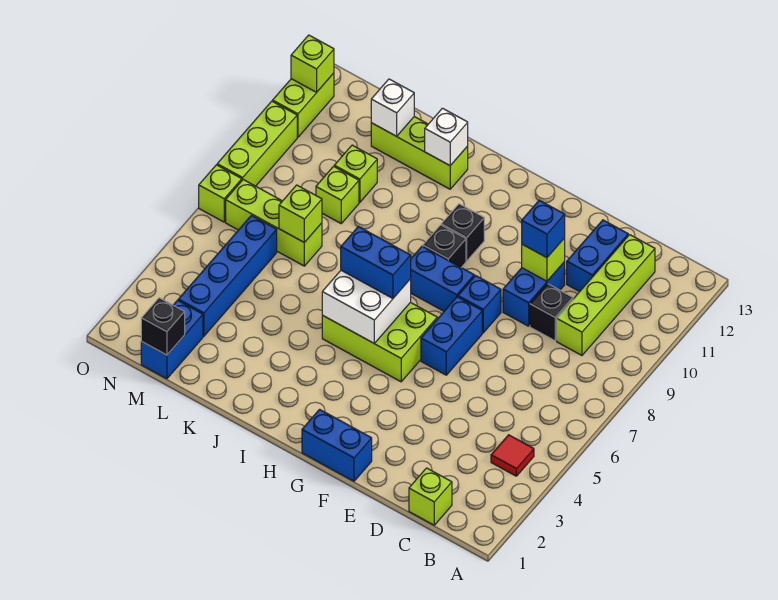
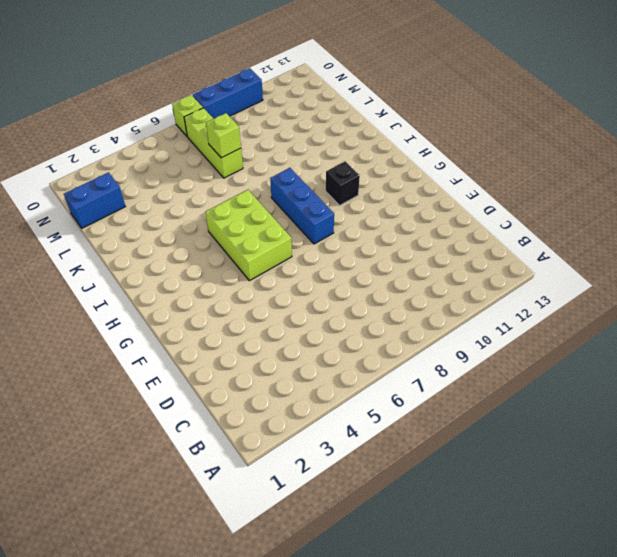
blue brick G8:I8 level 1 -> blue brick G8:H8 level 1
blue brick O8:O10 level 1 -> lime brick O8:O10 level 1
none -> red tile B4 level 1
none -> lime brick C1 level 1
none -> lime brick C9:C12 level 1
none -> black brick D9 level 1

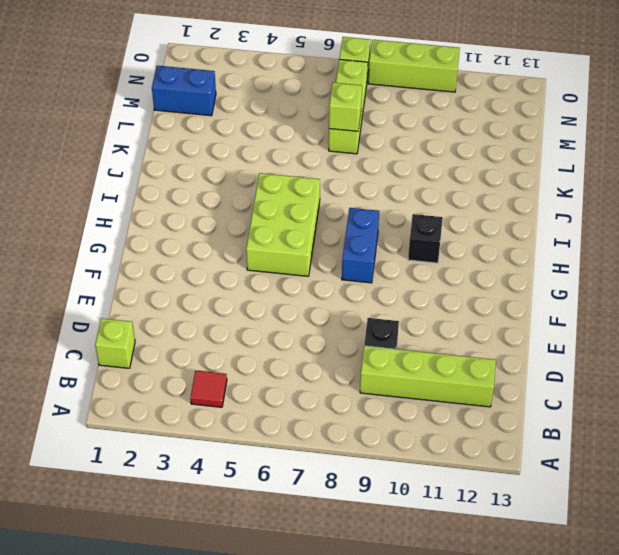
none -> blue brick D11:D12 level 1
none -> blue brick E9:E10 level 1
none -> blue brick F1:G1 level 1
none -> blue brick F6:F7 level 1

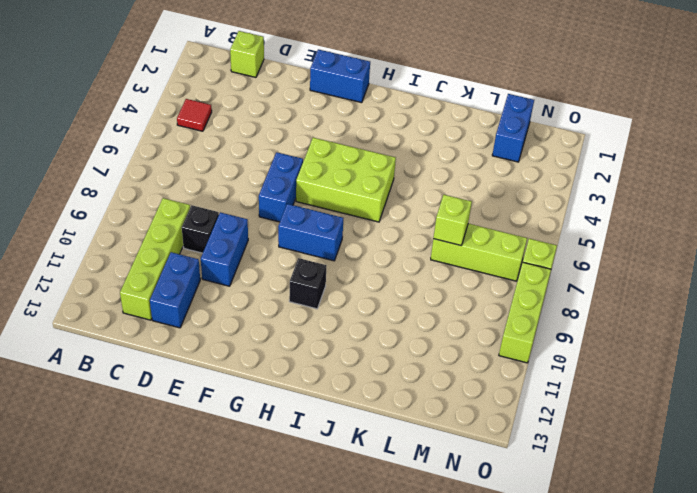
none -> blue brick F8 level 1
none -> black brick H9 level 1
none -> lime brick J12:L12 level 1
none -> lime brick L9 level 1

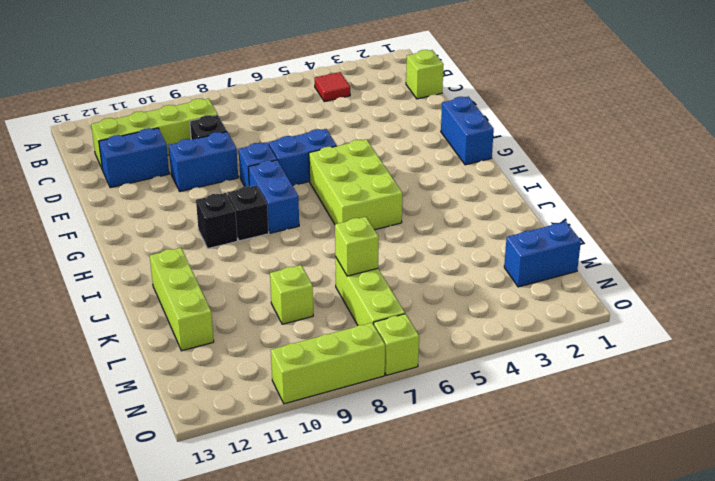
none -> lime brick L10 level 1
none -> blue brick M3:M6 level 1
none -> lime brick O11:O12 level 1
none -> lime brick E10 level 2

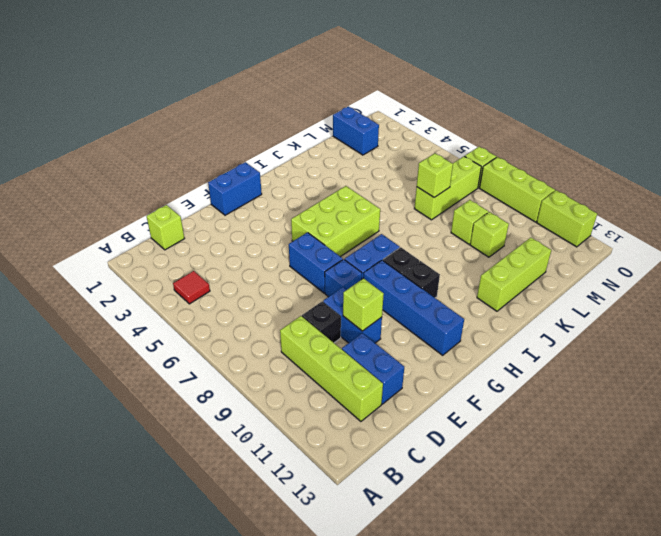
blue brick G9:G12 level 1 -> blue brick M3:M6 level 1
none -> white brick H5:I6 level 2
none -> white brick J12 level 2
none -> white brick L12 level 2
none -> black brick M1 level 2

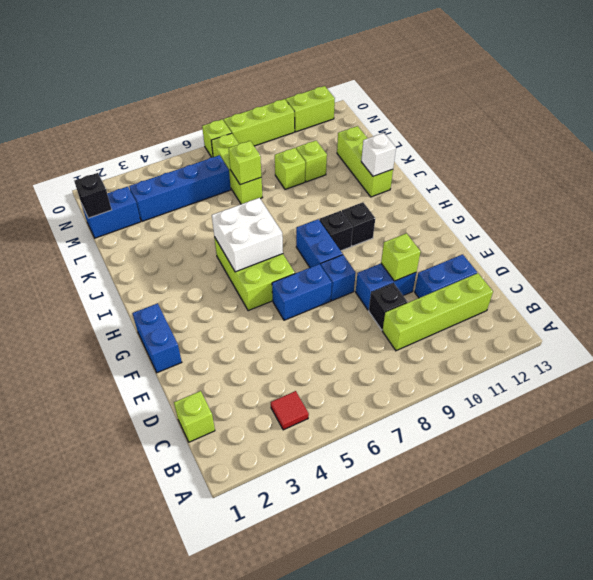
none -> white brick L12 level 2
none -> lime brick O12 level 2
none -> blue brick E10 level 3
none -> blue brick H6:I6 level 3

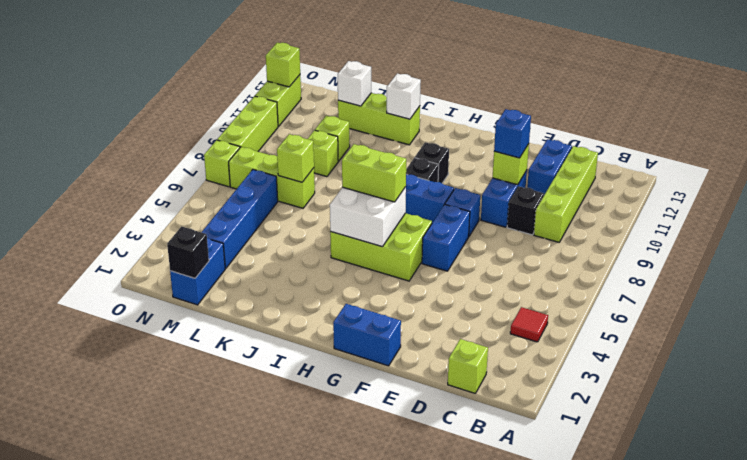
lime brick H6:I6 level 3 -> blue brick H6:I6 level 3

